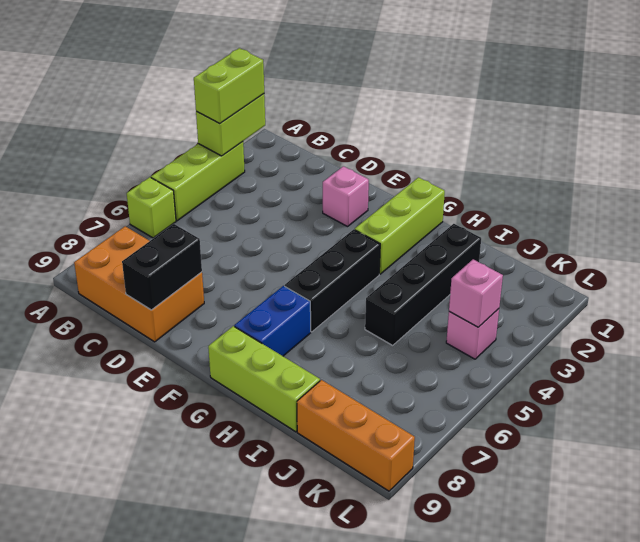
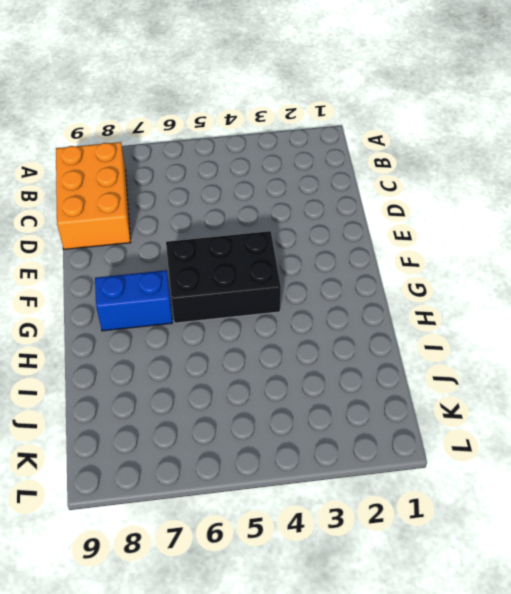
black brick F4:G6 level 1 -> black brick G4:G6 level 1
none -> lime brick A3:A5 level 1
none -> lime brick A6 level 1
none -> pink brick E2 level 1

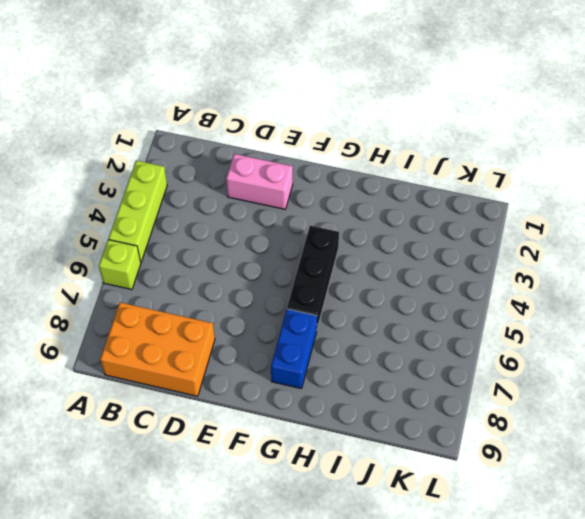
pink brick D2:E2 level 1 -> pink brick E2 level 1
none -> lime brick G1:G3 level 1
none -> lime brick G9:I9 level 1
none -> black brick I2:I5 level 1

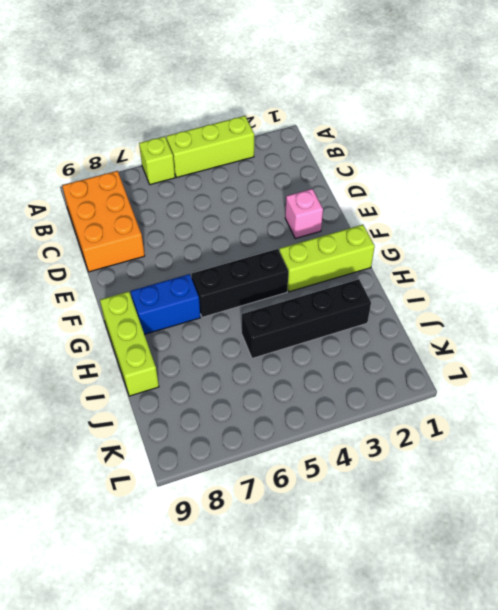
none -> orange brick J9:L9 level 1
none -> pink brick K4 level 1
none -> lime brick A2:A3 level 2

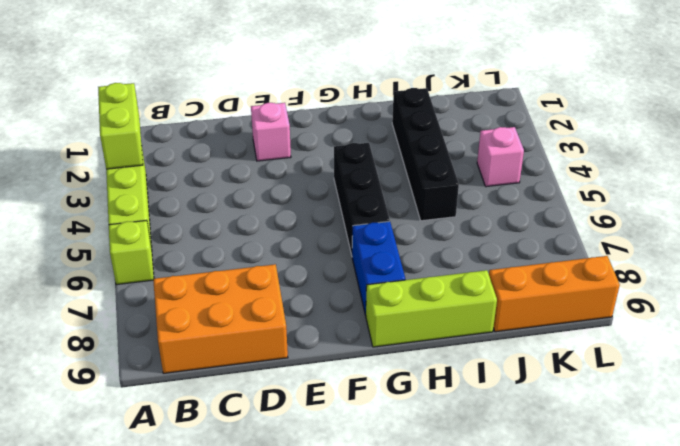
none -> lime brick G1:G3 level 1
none -> black brick D8:D9 level 2
none -> pink brick K4 level 2

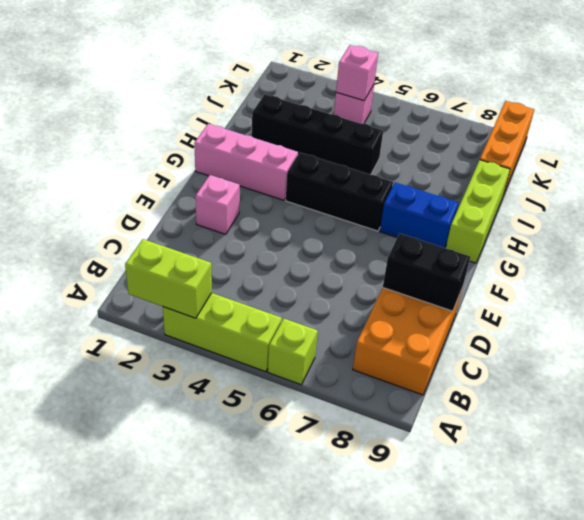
pink brick G1:G3 level 1 -> lime brick G1:G3 level 1
none -> lime brick A2:A3 level 3

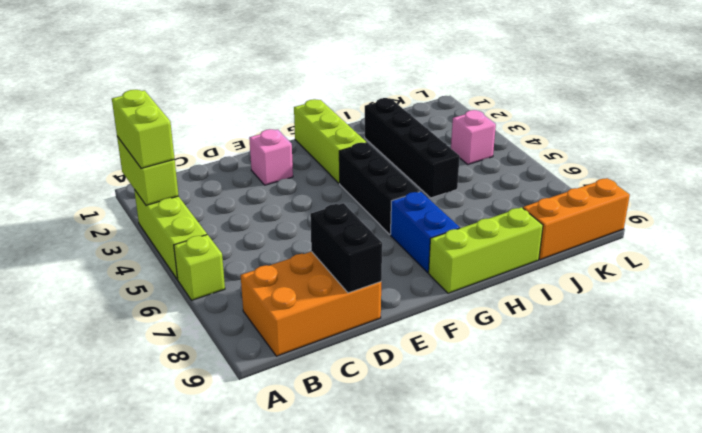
none -> pink brick K4 level 2

